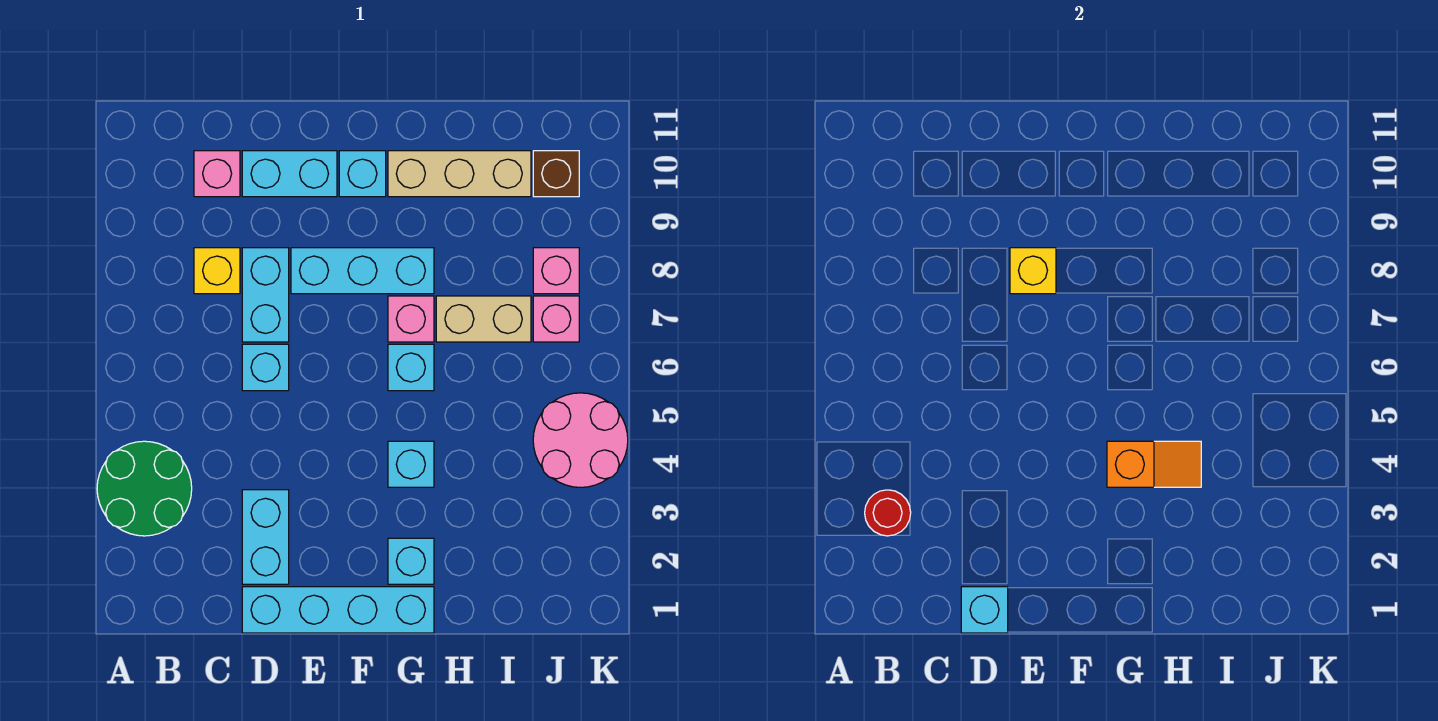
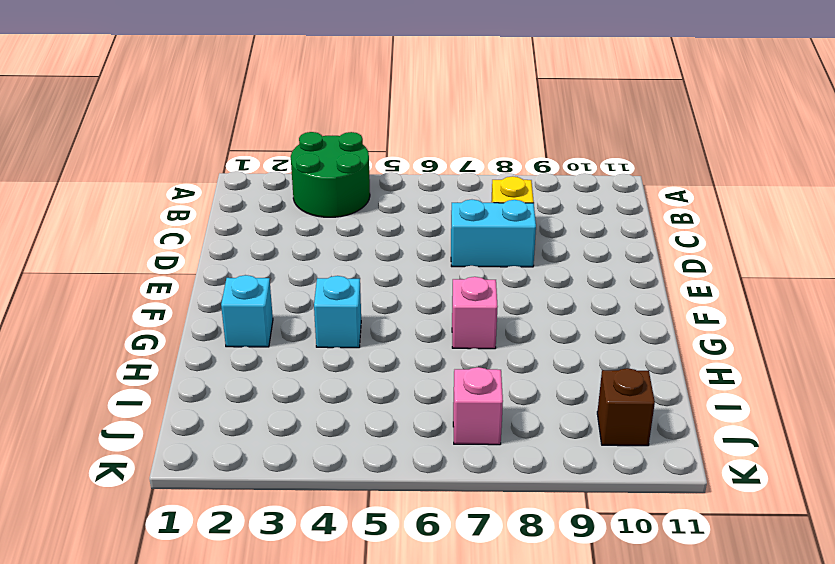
none -> pink brick C10 level 1
none -> cyan brick D1:G1 level 1
none -> cyan brick D2:D3 level 1

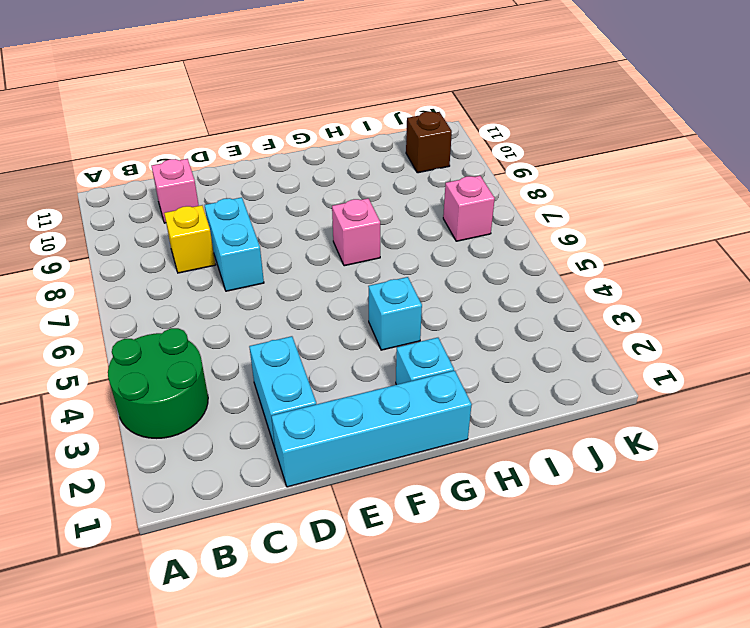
none -> cyan brick D6 level 1
none -> cyan brick D10:E10 level 1
none -> cyan brick E8:G8 level 1

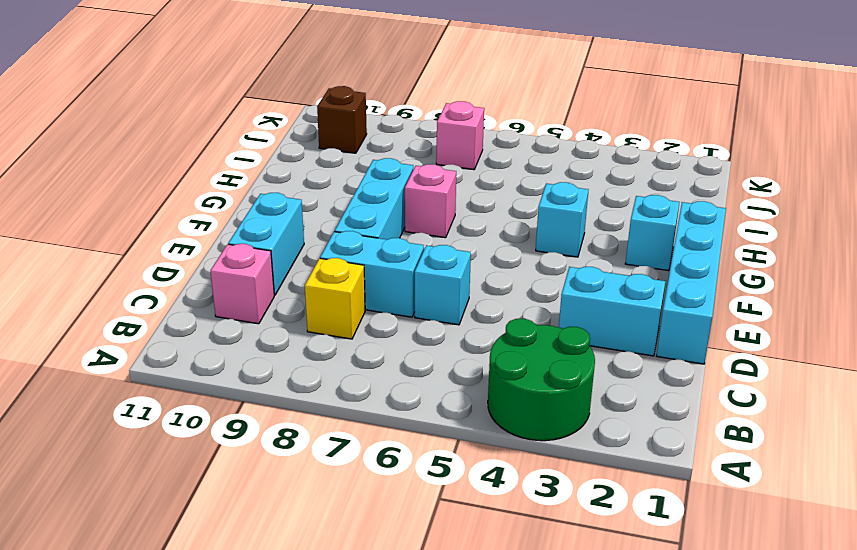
none -> cyan brick F10 level 1
none -> cyan brick G6 level 1
none -> tan brick G10:I10 level 1

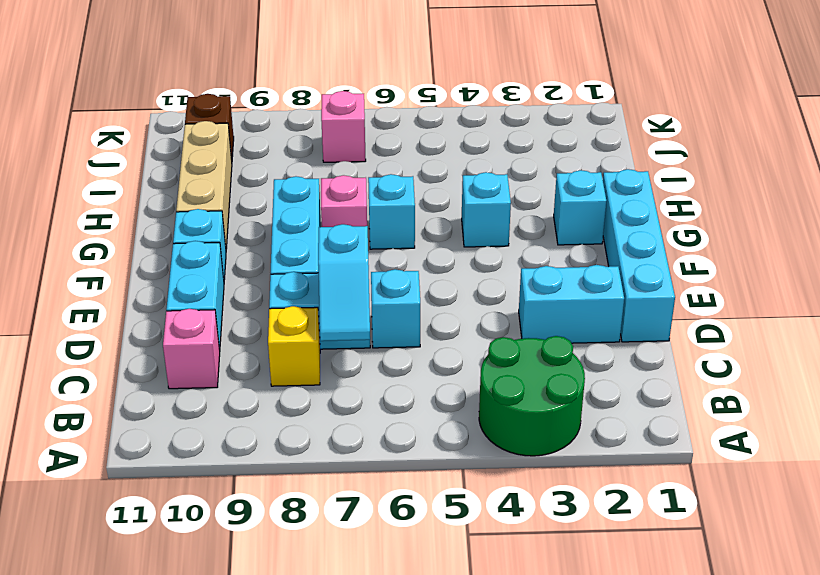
cyan slope C7:D7 level 2 top D -> none
none -> tan brick H7:I7 level 1
none -> pink round brick J4:K5 level 1
none -> pink brick J8 level 1

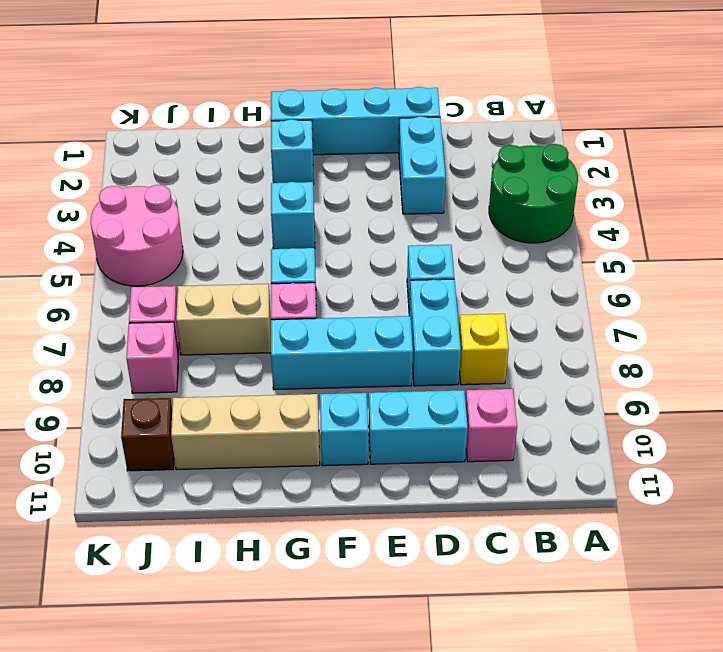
none -> red round brick B3 level 2
none -> cyan brick D1 level 2
none -> yellow brick E8 level 2

